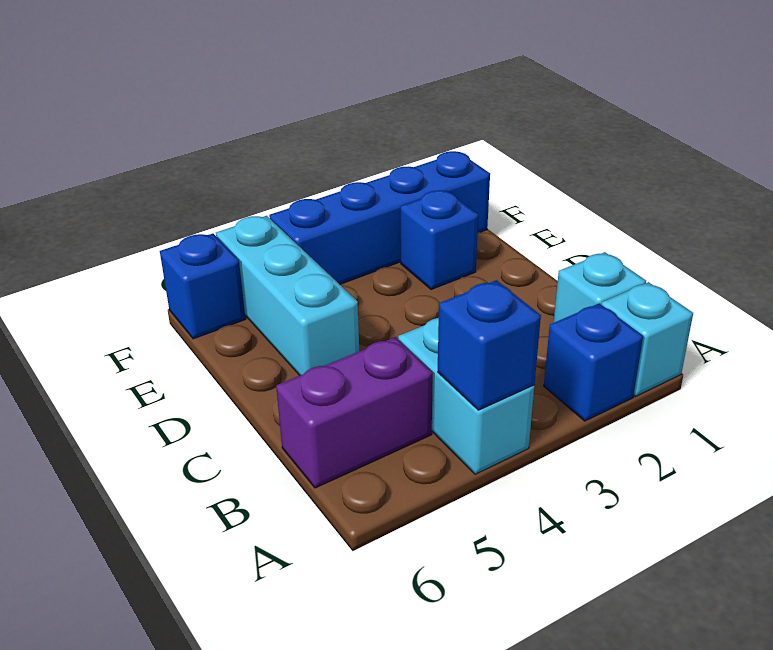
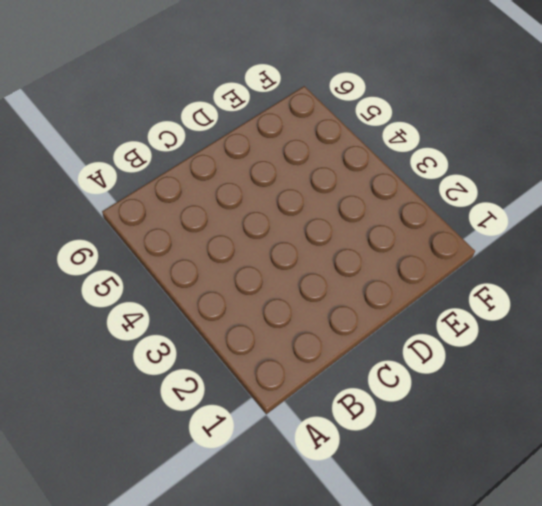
none -> cyan brick A1 level 1
none -> blue brick A2 level 1

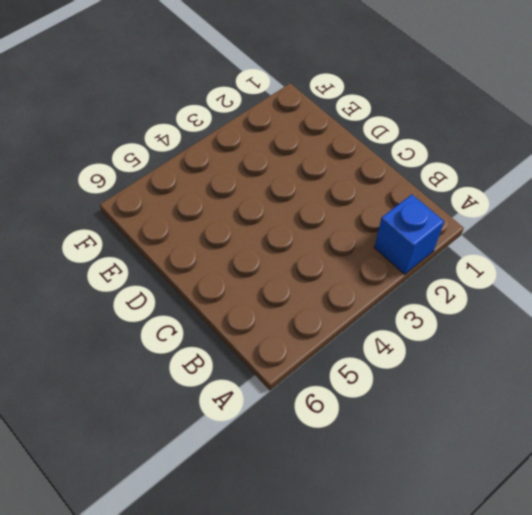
none -> cyan brick A1 level 1
none -> cyan brick A4:B4 level 1

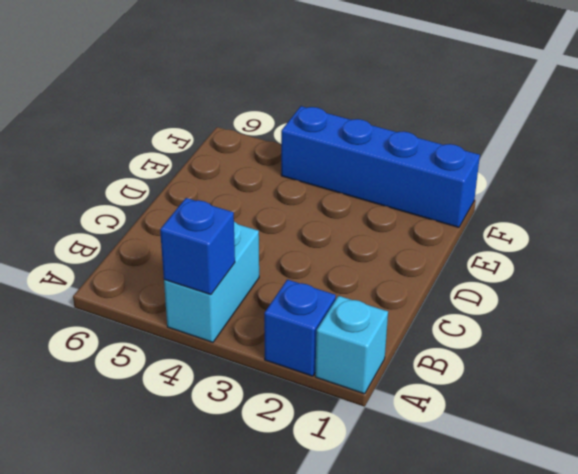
none -> cyan brick B1 level 1
none -> purple brick B5:B6 level 1

